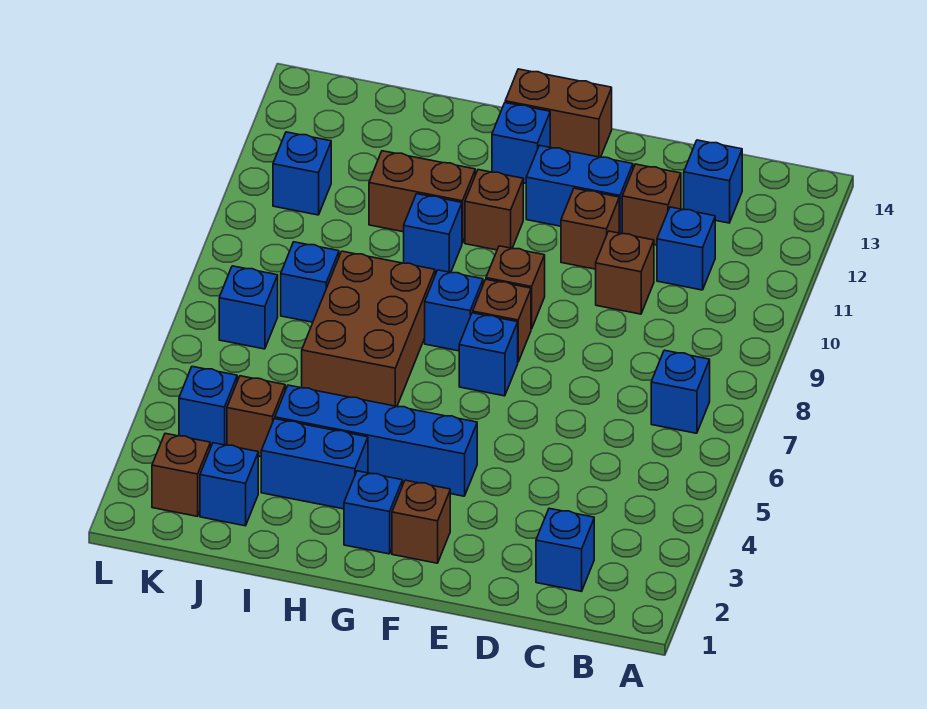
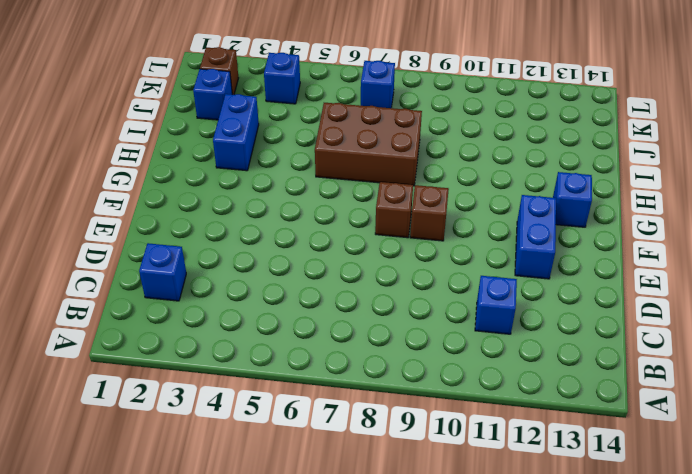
none -> blue brick B7 level 1
none -> blue brick C13 level 1
none -> brown brick D10 level 1

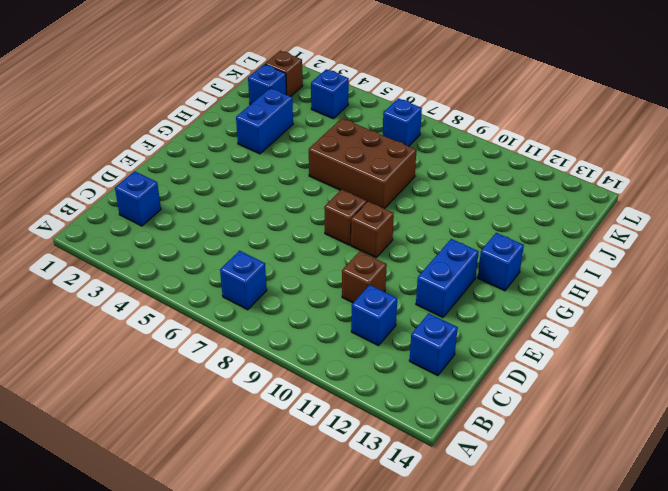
none -> brown brick D12 level 1
none -> brown brick E11 level 1
none -> brown brick F2 level 1

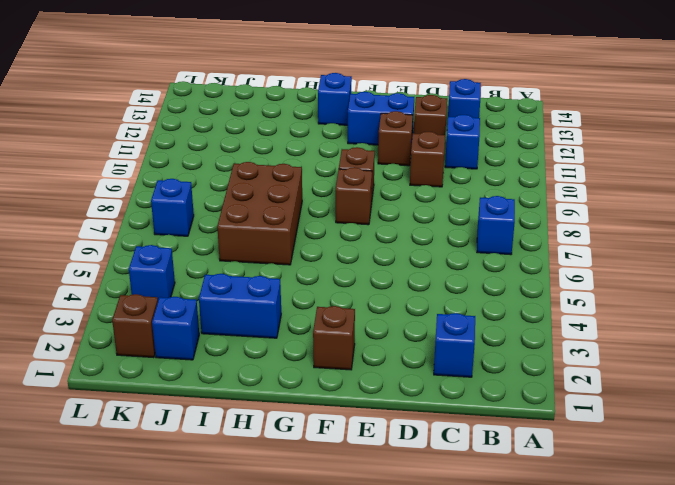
none -> blue brick F4:I4 level 1
none -> blue brick F7 level 1
none -> brown brick F14:G14 level 1

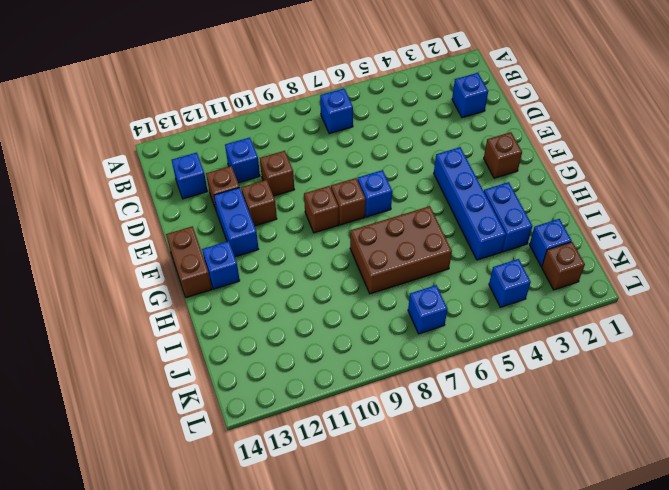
none -> blue brick G2 level 1
none -> blue brick G8 level 1
none -> brown brick G11 level 1

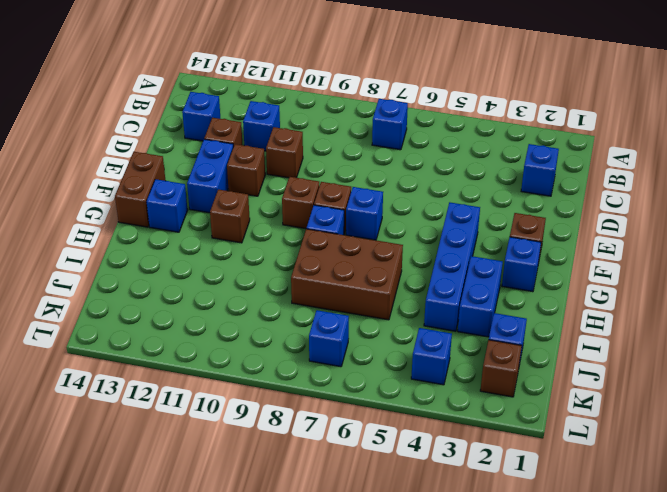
none -> blue brick H10 level 1
none -> brown brick H11:I11 level 1
none -> brown brick J4 level 1

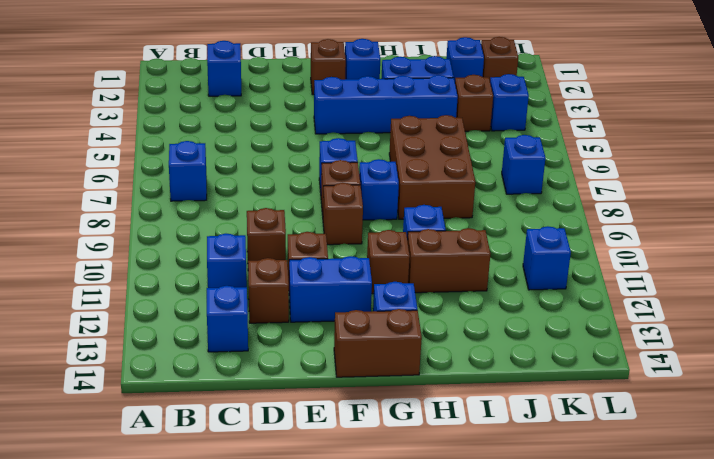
none -> blue brick J8 level 1

